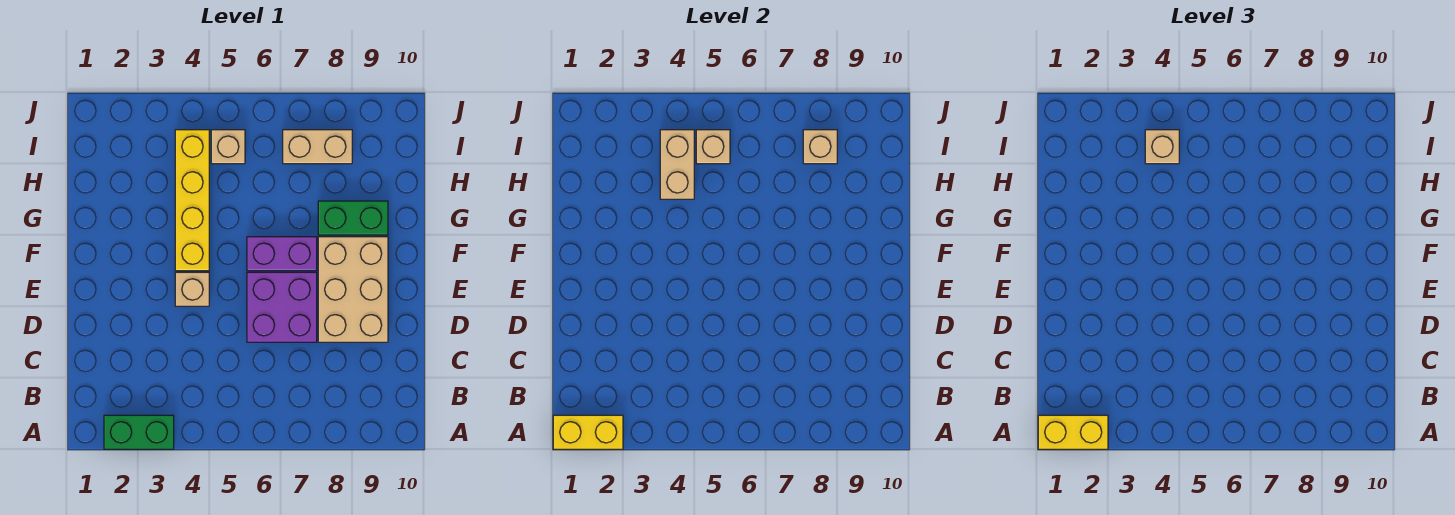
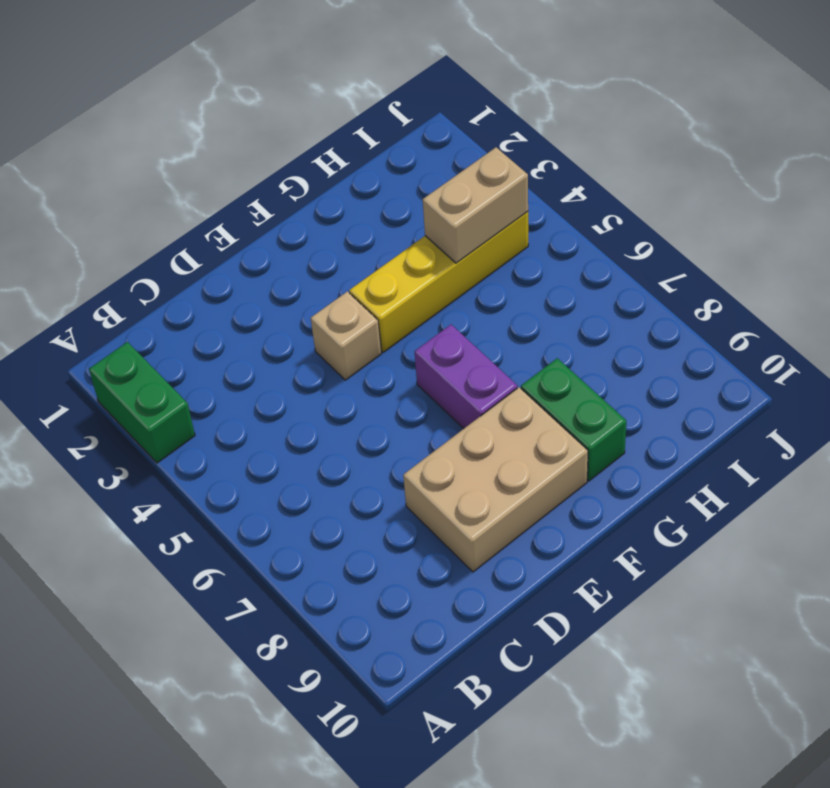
none -> purple brick D6:E7 level 1
none -> tan brick I5 level 1
none -> tan brick I7:I8 level 1

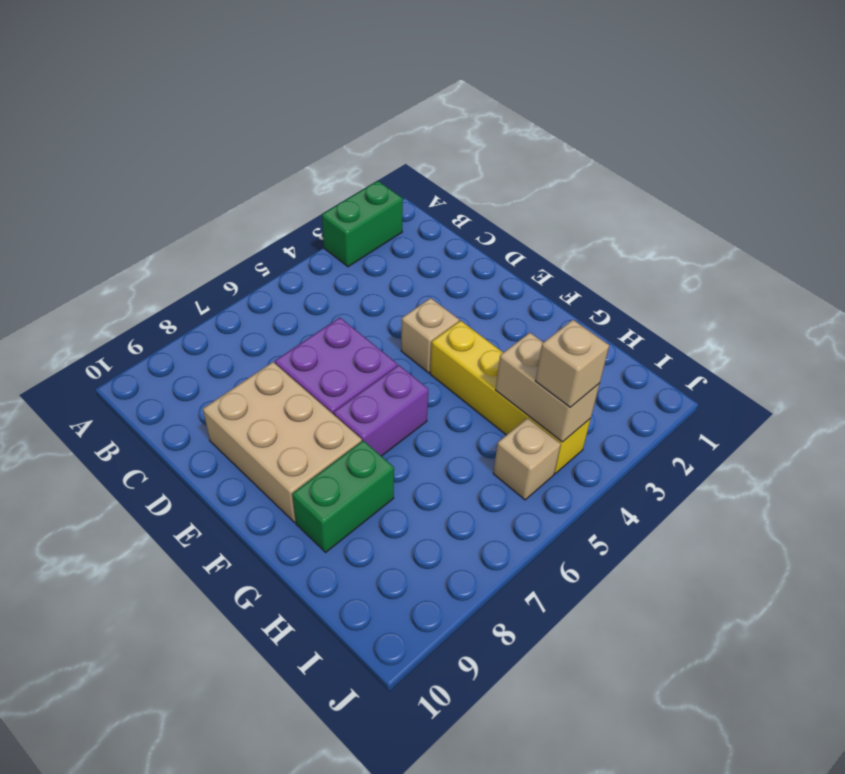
none -> tan brick I7:I8 level 1
none -> yellow brick A1:A2 level 2
none -> tan brick I5 level 2

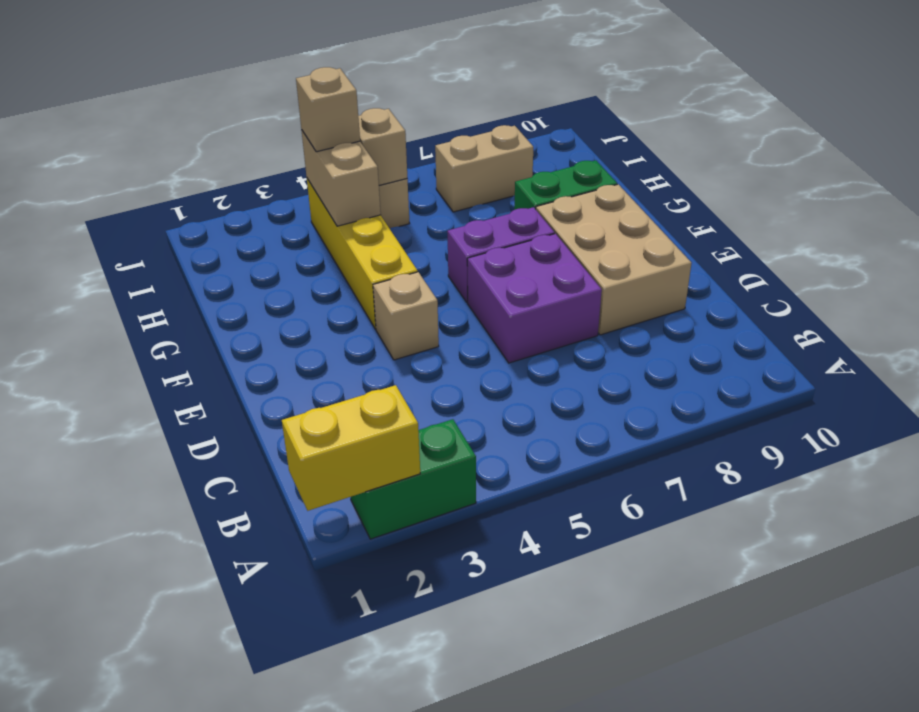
none -> tan brick I8 level 2
none -> yellow brick A1:A2 level 3

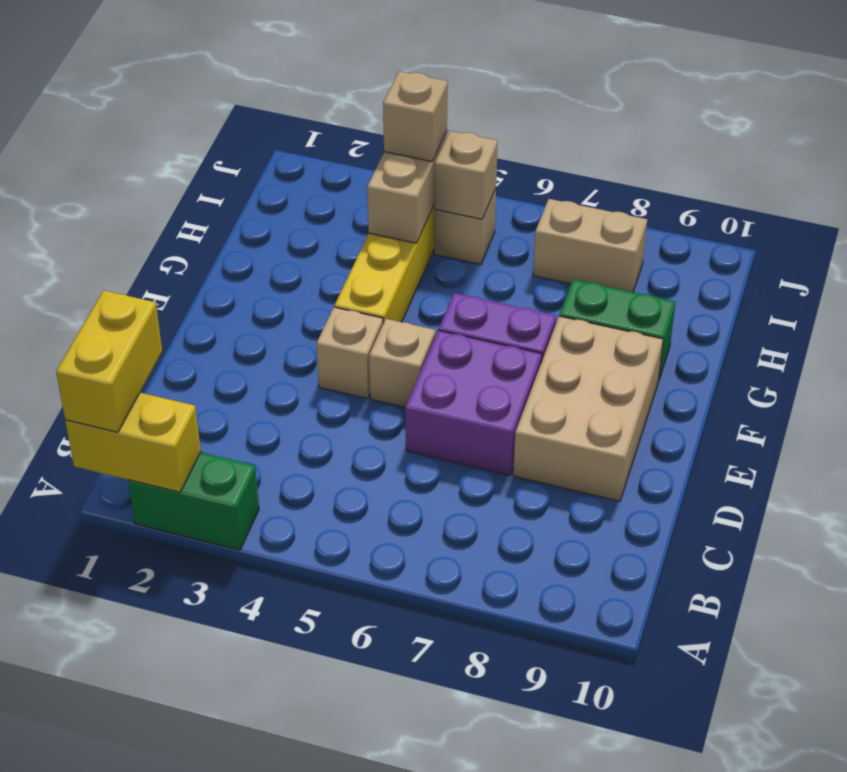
yellow brick A1:B1 level 3 -> yellow brick A1:A2 level 3
tan brick E5 level 1 -> tan brick I8 level 2

